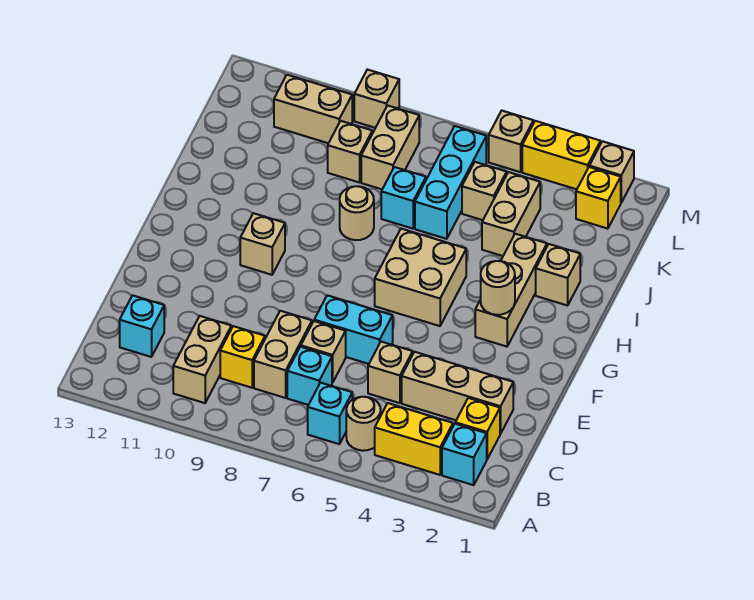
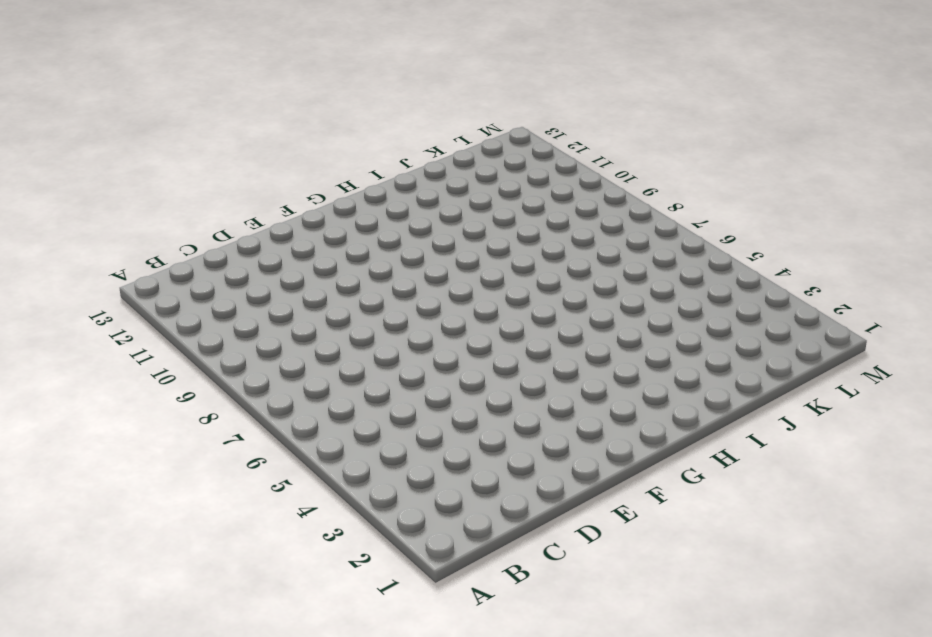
none -> cyan brick B2 level 1
none -> yellow brick B3:B4 level 1
none -> tan round brick B5 level 1
none -> cyan brick B6 level 1

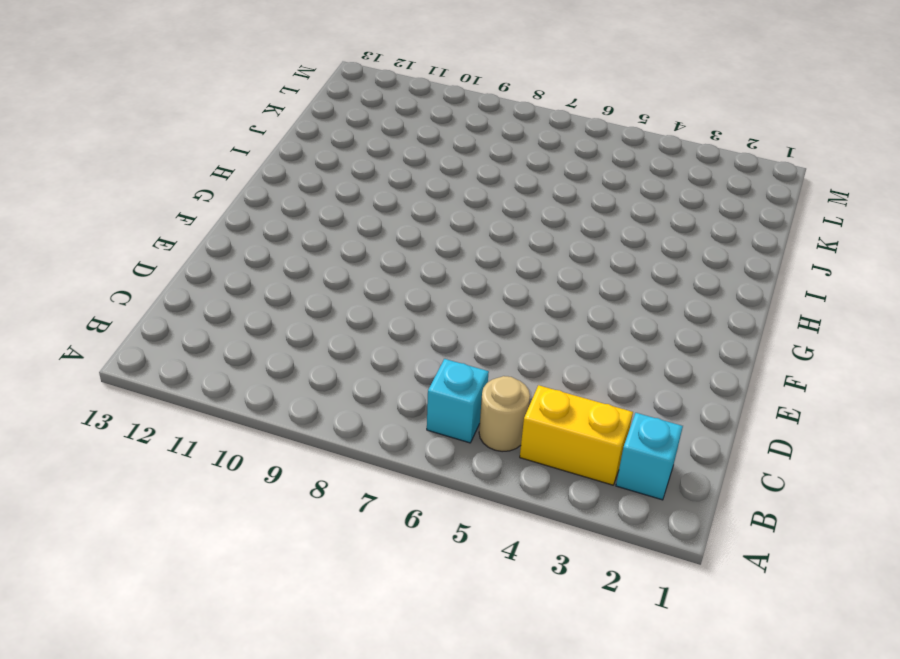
none -> tan brick B10:C10 level 1
none -> yellow brick C2 level 1
none -> cyan brick C7 level 1
none -> tan brick C8:D8 level 1

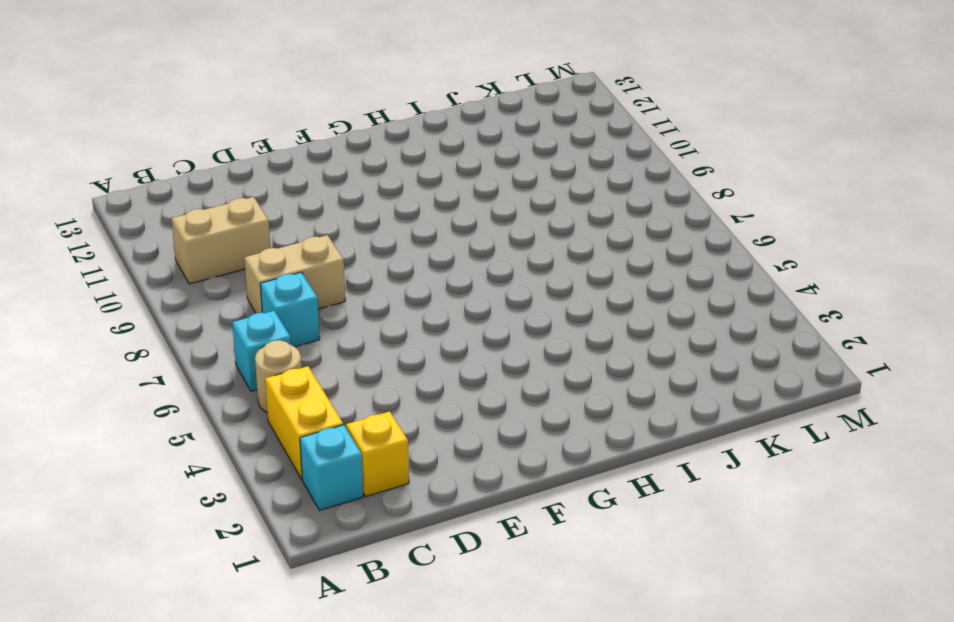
none -> yellow brick C9 level 1
none -> cyan brick C12 level 1
none -> tan brick D2:D4 level 1
none -> tan brick D5 level 1

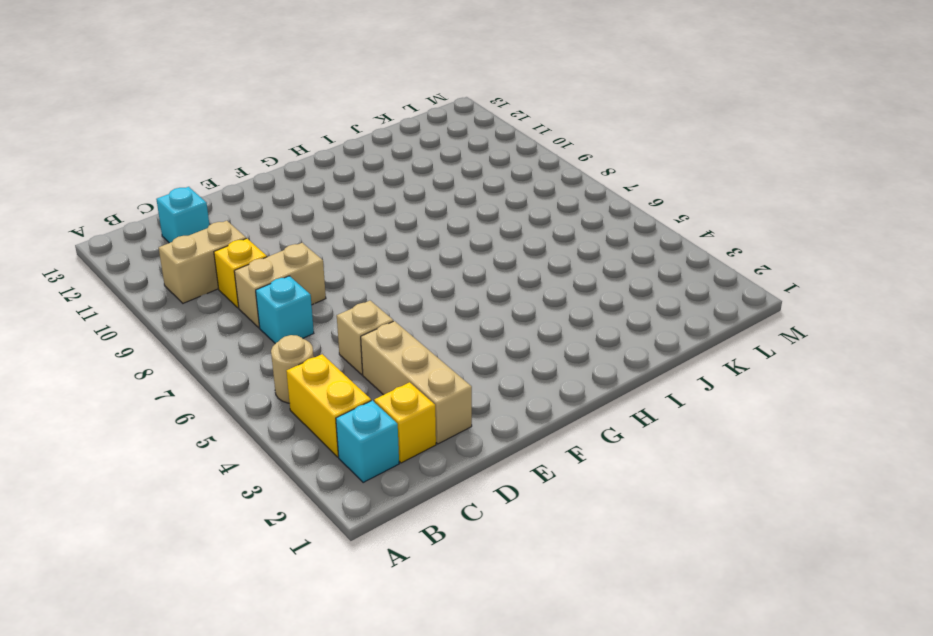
none -> cyan brick B6 level 1
none -> tan brick D7 level 1
none -> cyan brick E6:E7 level 1
none -> tan brick G3:I3 level 1

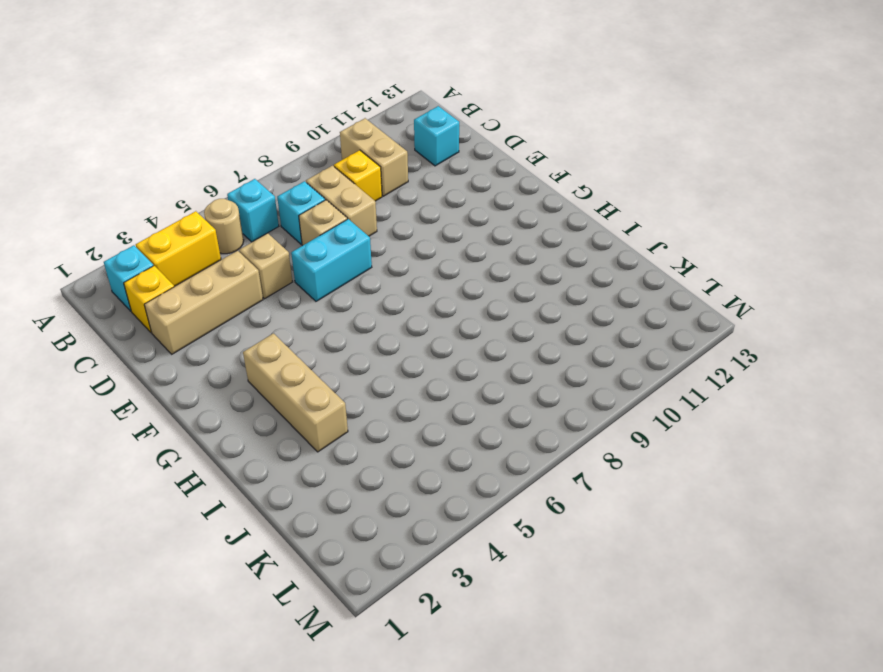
none -> tan brick G5:H6 level 1
none -> tan brick G10 level 1
none -> tan brick I2 level 1
none -> tan round brick I8 level 1

